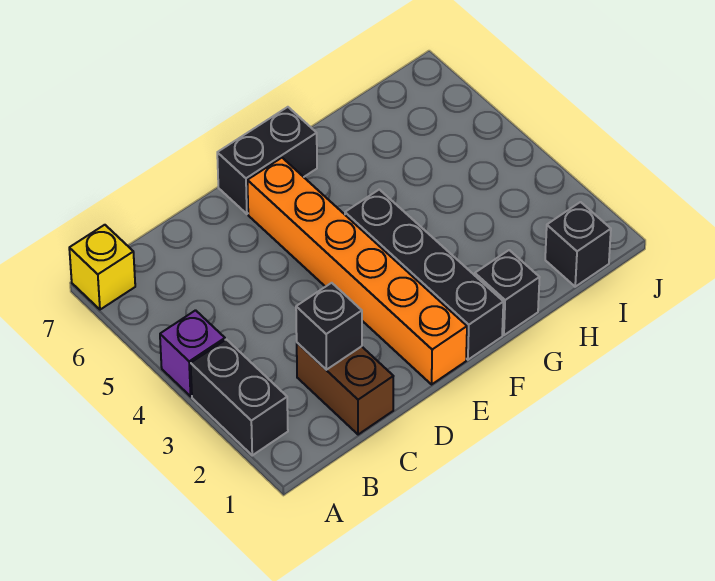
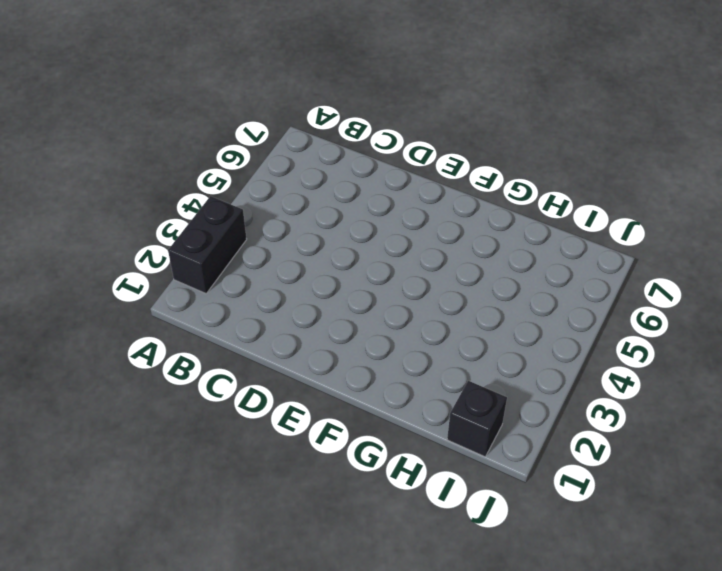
none -> purple brick A4 level 1
none -> yellow brick A7 level 1

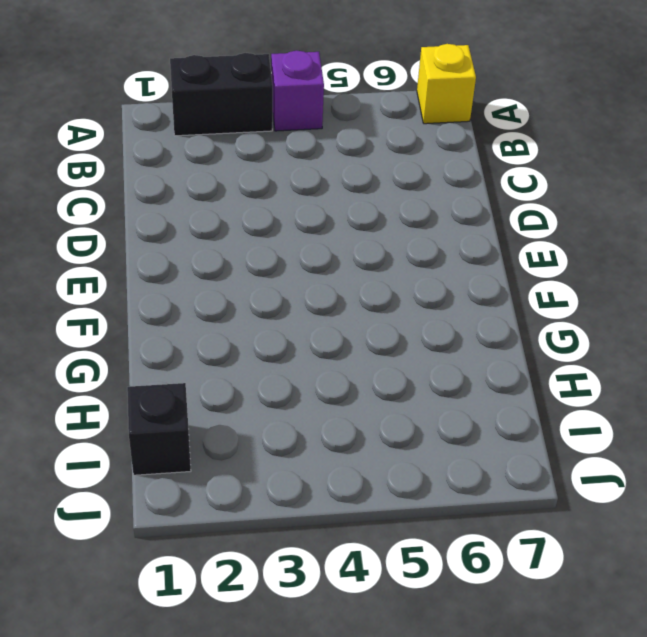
none -> brown brick C1:C2 level 1
none -> orange brick E1:E6 level 1

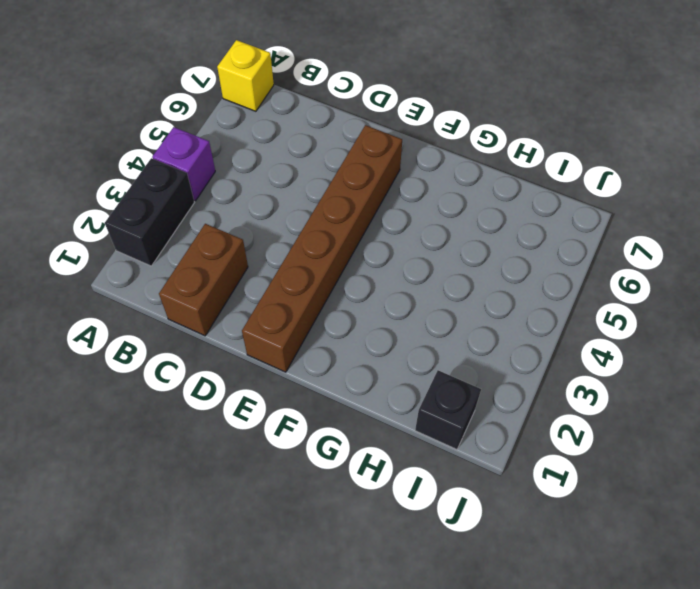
brown brick E1:E6 level 1 -> orange brick E1:E6 level 1
none -> black brick E7:F7 level 1
none -> black brick F1:F4 level 1

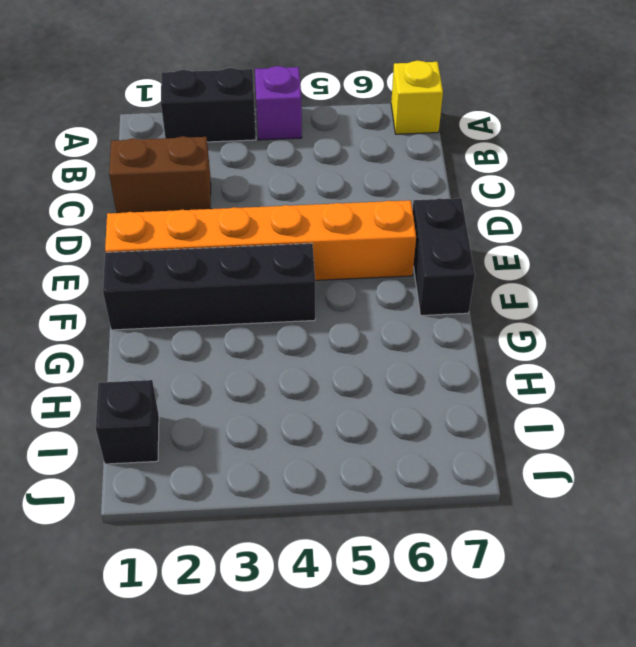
none -> black brick G1 level 1
none -> black brick C2 level 2

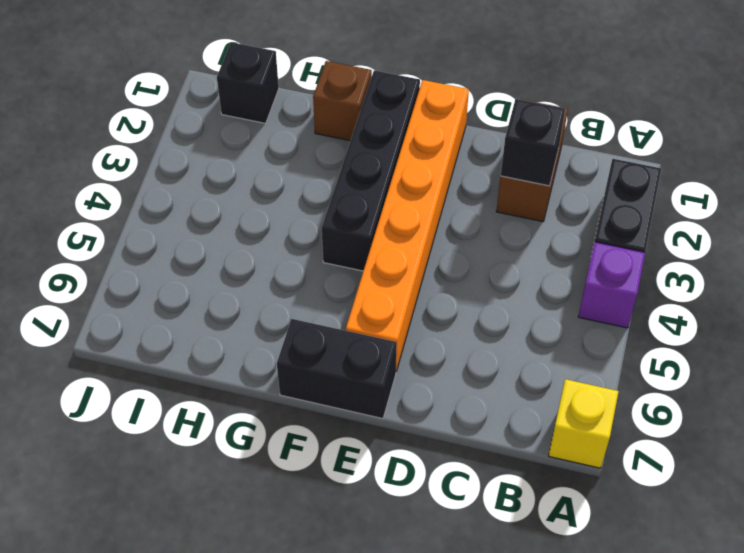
brown brick G1 level 1 -> black brick G1 level 1

